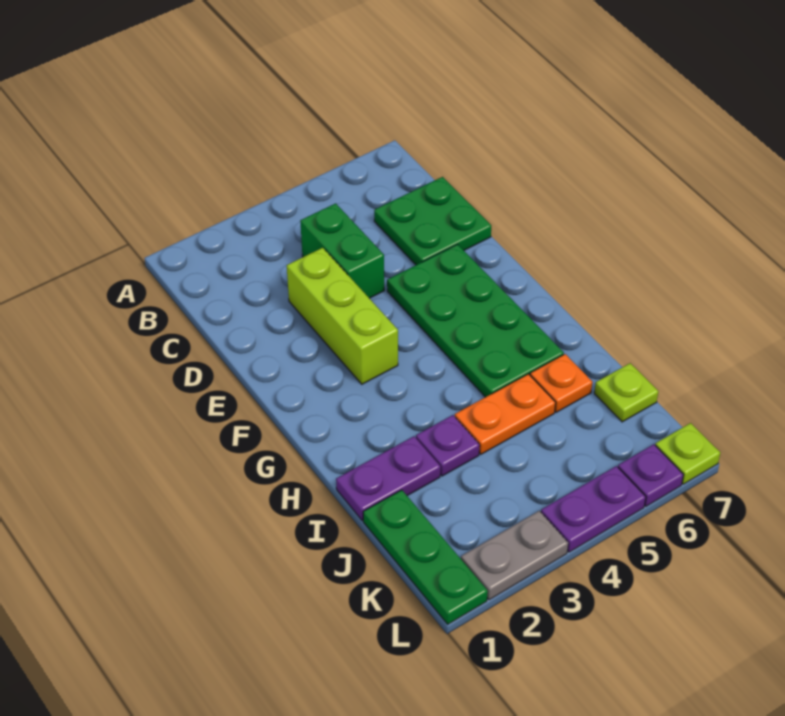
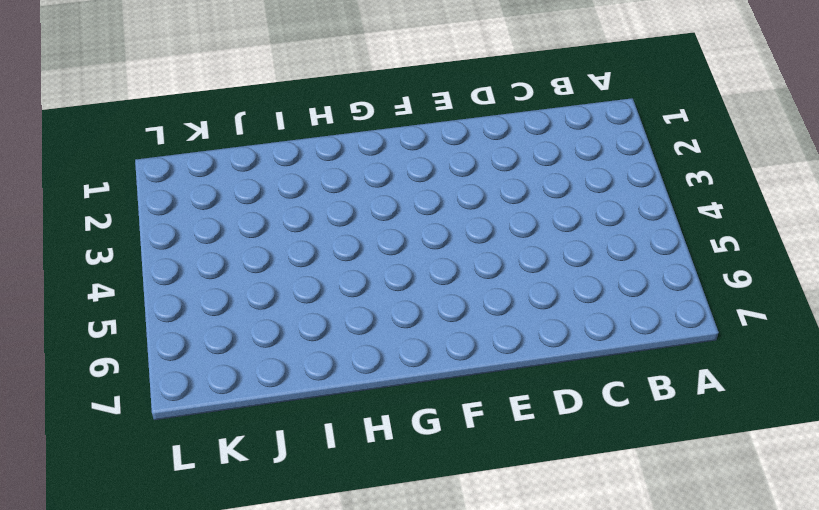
none -> green brick C4:D4 level 1
none -> green plate C6:D7 level 1
none -> lime brick D3:F3 level 1

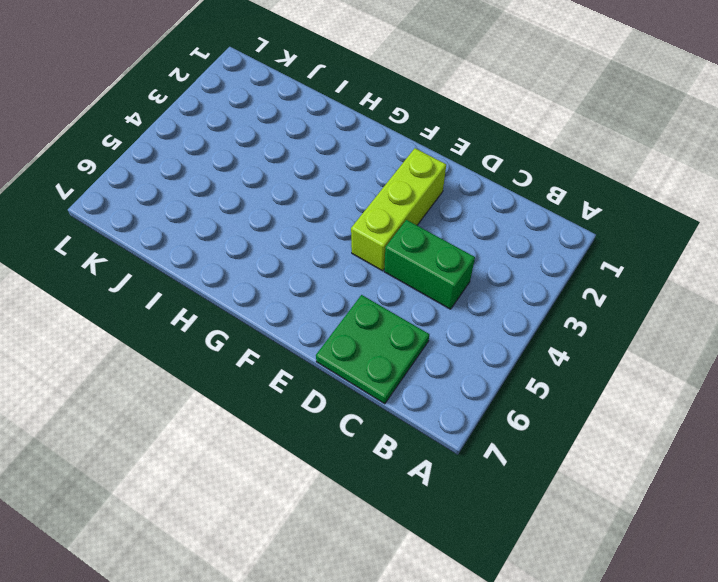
lime brick E2:E4 level 1 -> lime brick D3:F3 level 1
none -> green plate E5:H6 level 1
none -> purple plate I1:I2 level 1
none -> purple plate I3 level 1

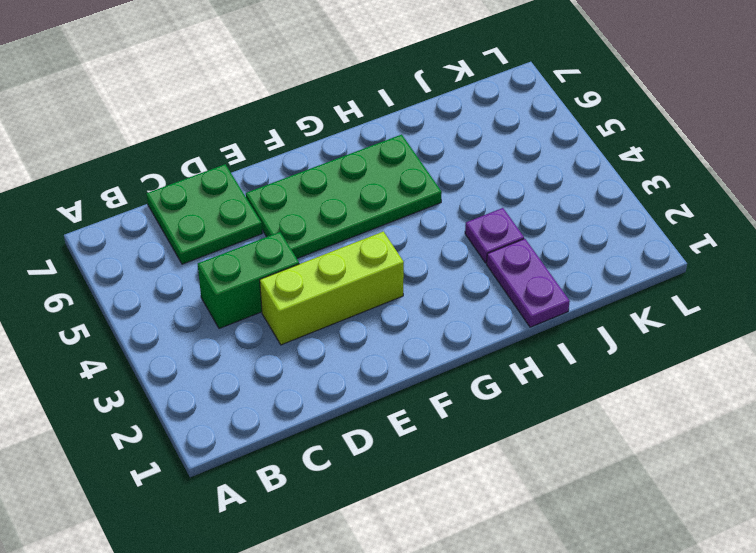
none -> orange plate I4:I5 level 1
none -> orange plate I6 level 1
none -> green plate J1:L1 level 1

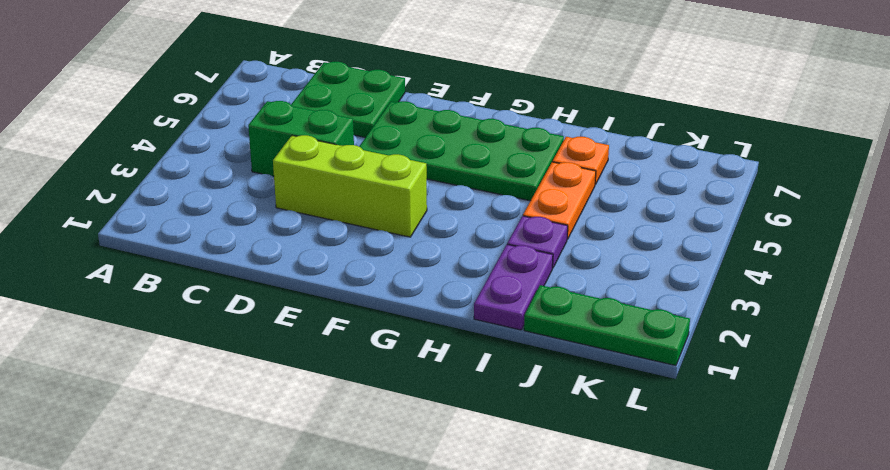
none -> lime plate J7 level 1
none -> grey plate L2:L3 level 1
none -> purple plate L4:L5 level 1

